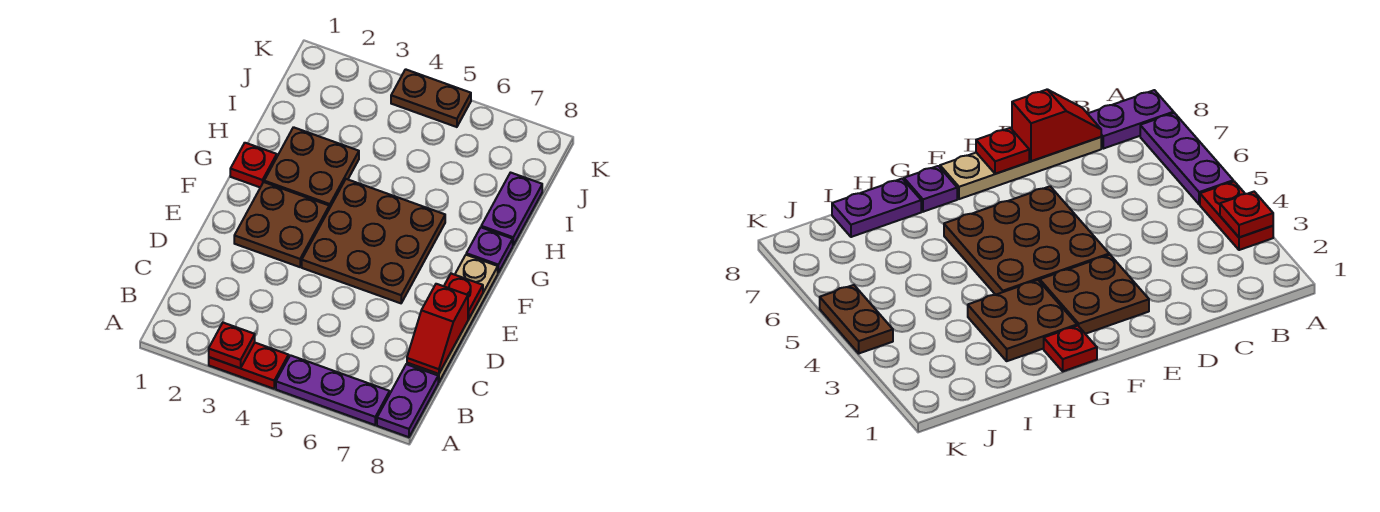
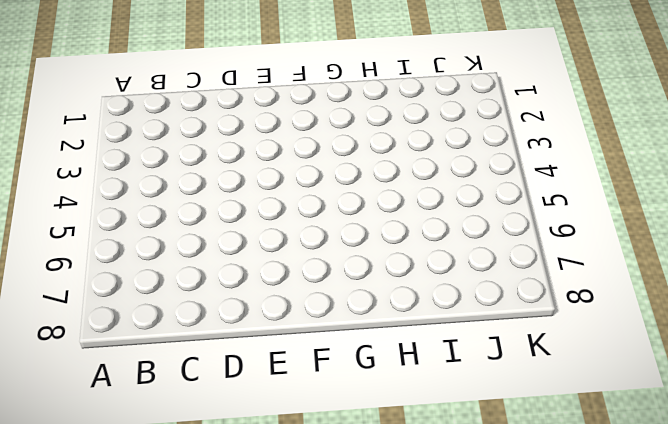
none -> red plate A3:A4 level 1
none -> purple plate A5:A7 level 1
none -> purple plate A8:B8 level 1

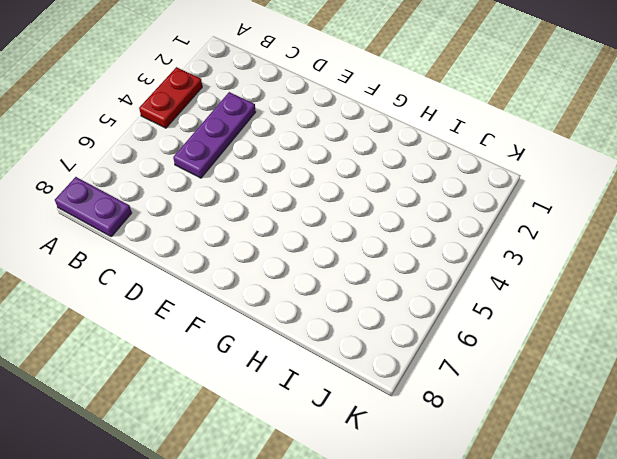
purple plate C3:C5 level 1 -> purple plate A5:A7 level 1
none -> tan plate C8:F8 level 1
none -> brown plate E2:F3 level 1
none -> brown plate E4:G6 level 1

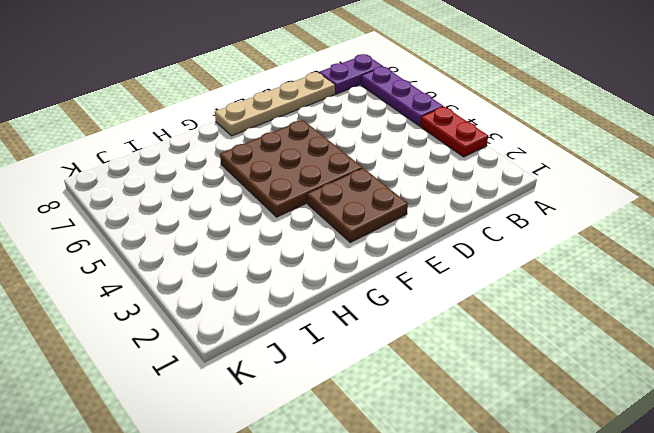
none -> red plate G1 level 1
none -> brown plate G2:H3 level 1
none -> purple plate G8 level 1

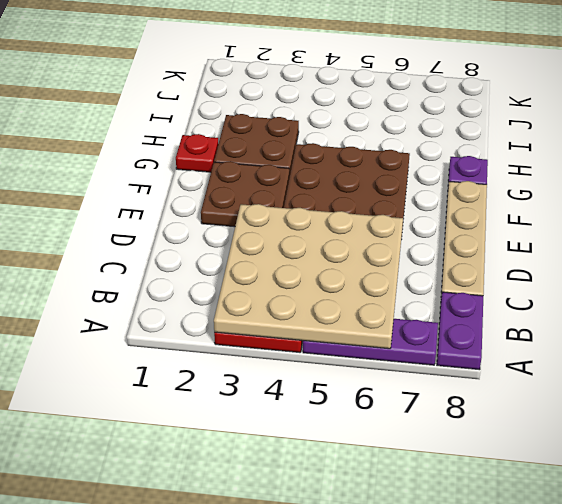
tan plate A3:D6 level 2 -> red plate A3 level 2
none -> purple plate H8:I8 level 1
none -> brown plate K4:K5 level 1
none -> red slope C8:D8 level 2 top D

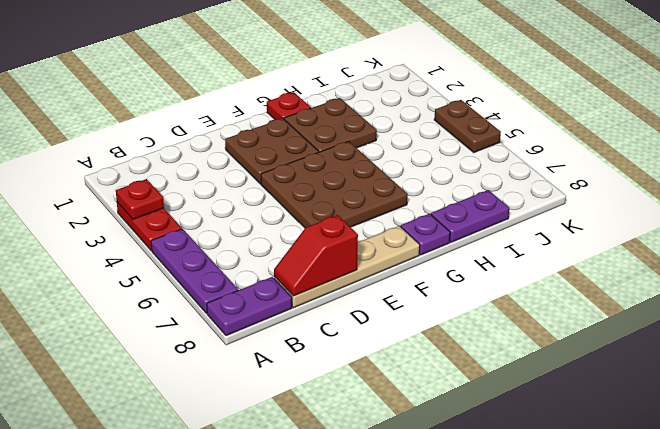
none -> red plate E8 level 2

